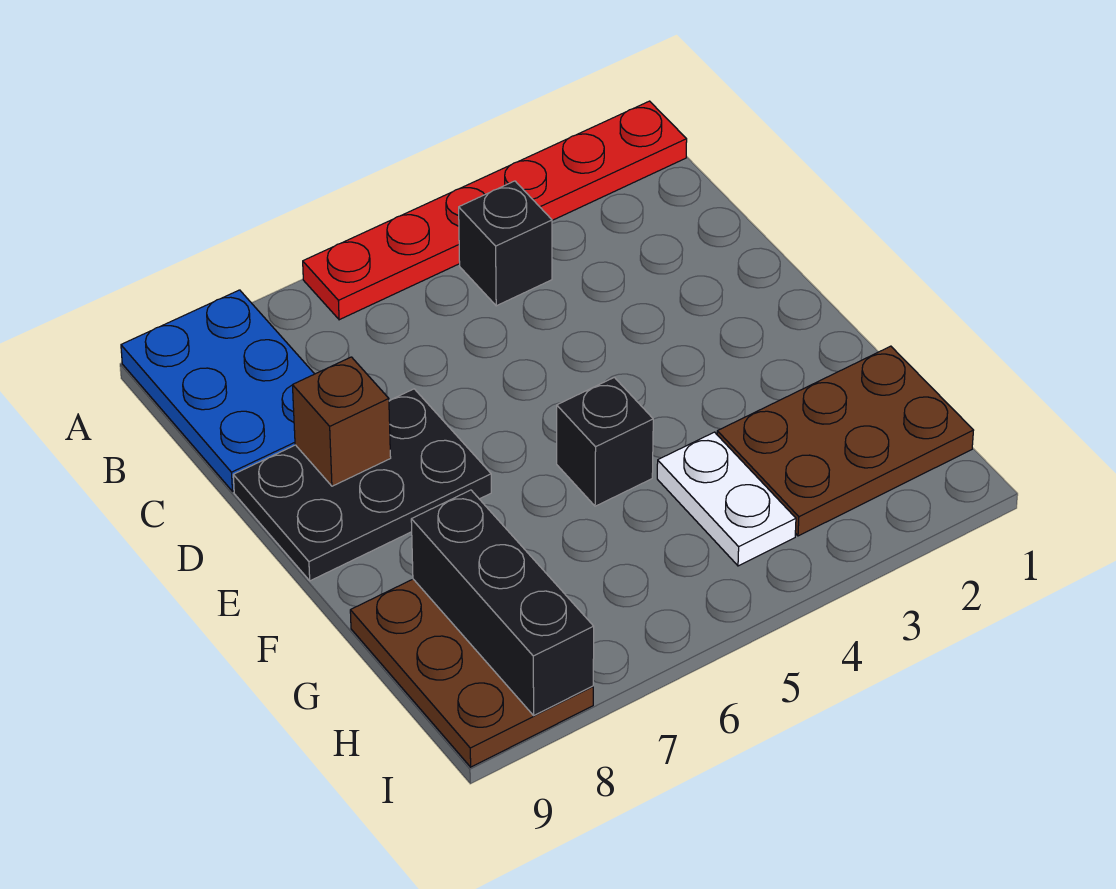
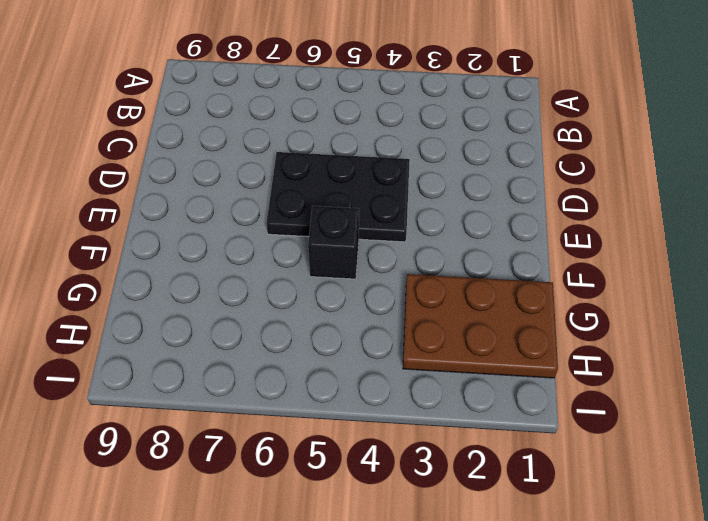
black plate D4:E6 level 1 -> black plate D7:E9 level 1
none -> red plate A1:A6 level 1
none -> blue plate A8:C9 level 1

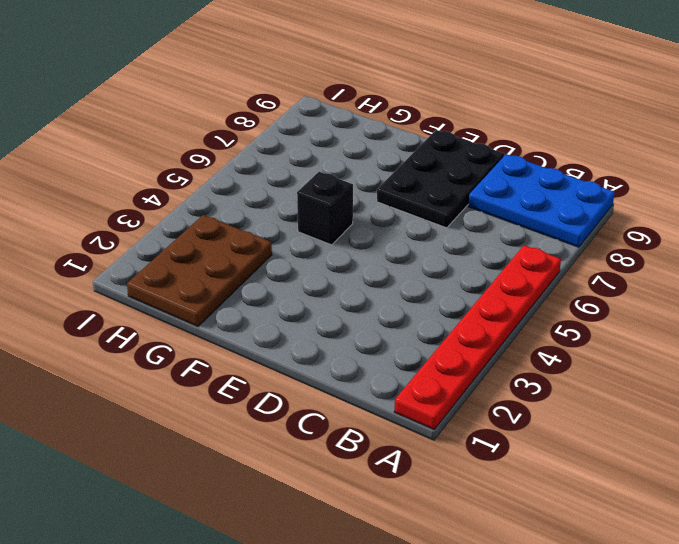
none -> black brick B4 level 1
none -> white plate G4:H4 level 1

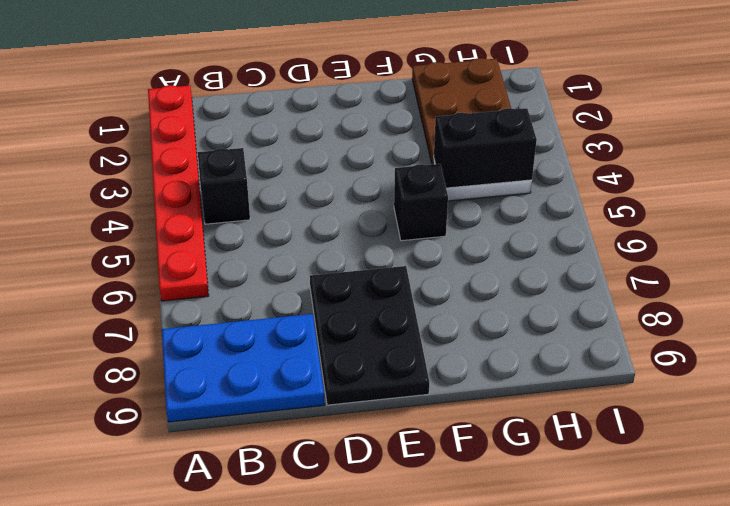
black brick G4:H4 level 2 -> none
none -> brown plate G8:I9 level 1
none -> brown brick D8 level 2

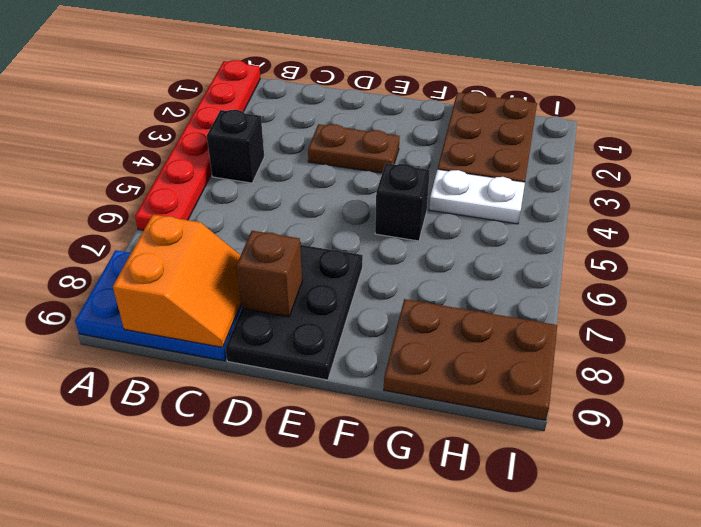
orange slope B8:C9 level 2 top B -> none
brown plate D3:E3 level 1 -> none
none -> black brick G8:I8 level 2

